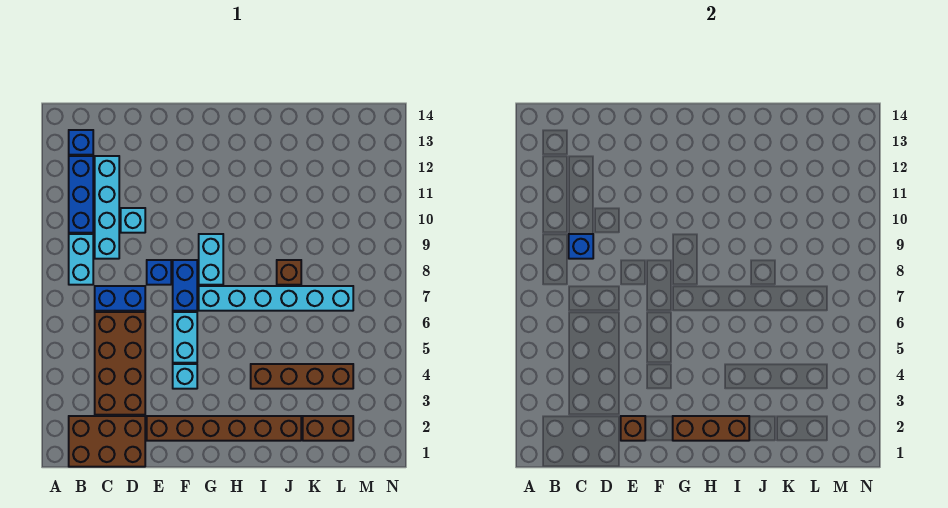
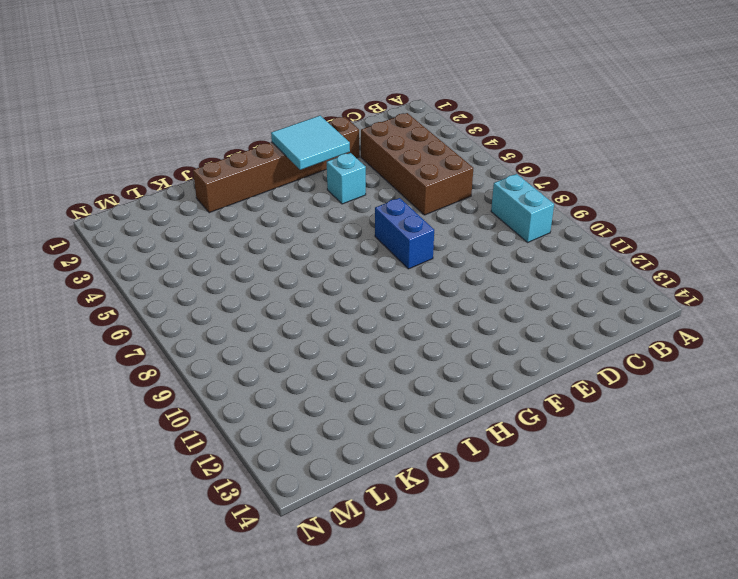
cyan tile F2:G3 level 2 -> brown brick G2:I2 level 2
none -> brown brick B1:D2 level 1
none -> blue brick B10:B12 level 1
none -> blue brick B13 level 1

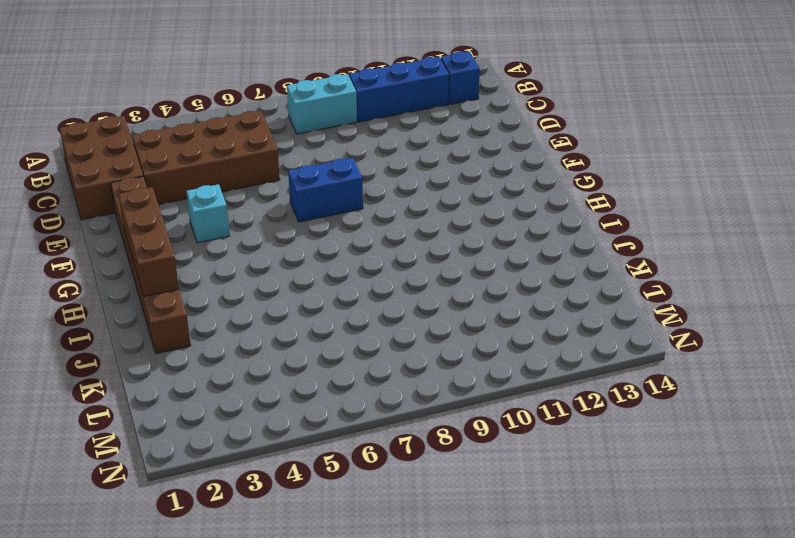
none -> blue brick C7:D7 level 1
none -> cyan brick C9:C12 level 1
none -> cyan brick D10 level 1

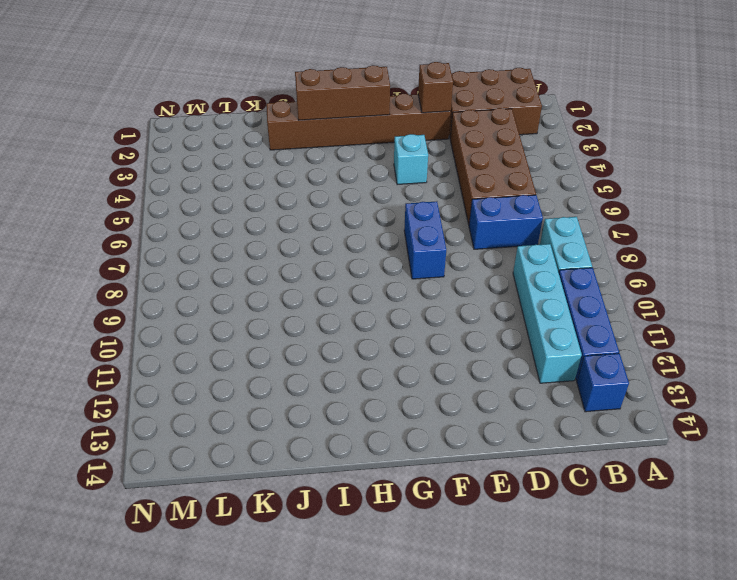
none -> cyan brick D10 level 1
none -> blue brick E8 level 1
none -> cyan brick F5:F6 level 1

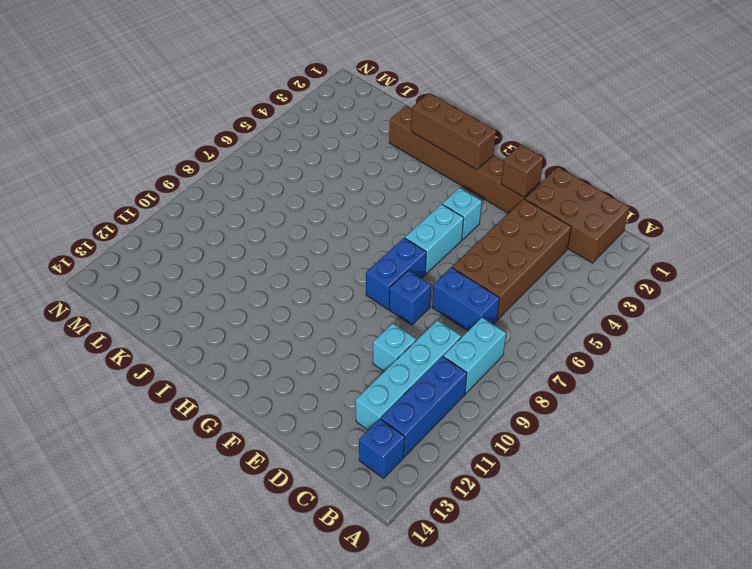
none -> cyan brick G7:L7 level 1
none -> cyan brick G8:G9 level 1
none -> brown brick I4:L4 level 1

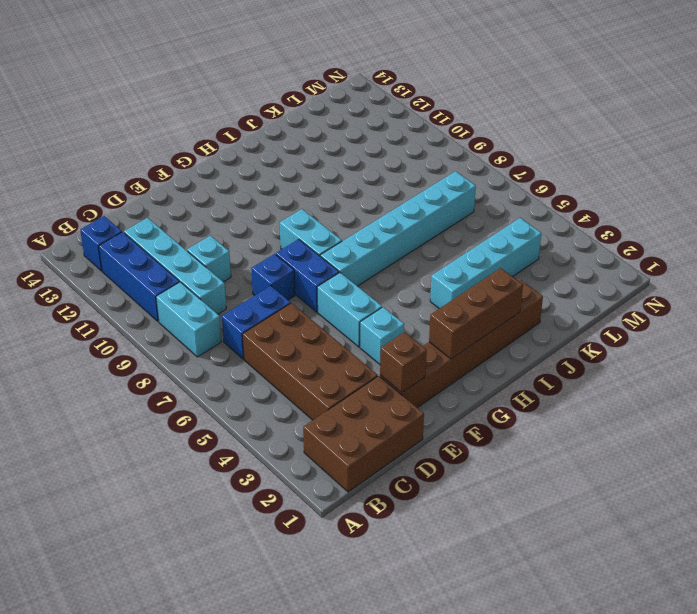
cyan brick I4:L4 level 1 -> brown brick I4:L4 level 1
none -> brown brick J8 level 1
none -> brown brick K2:L2 level 1
none -> blue brick C9 level 2

